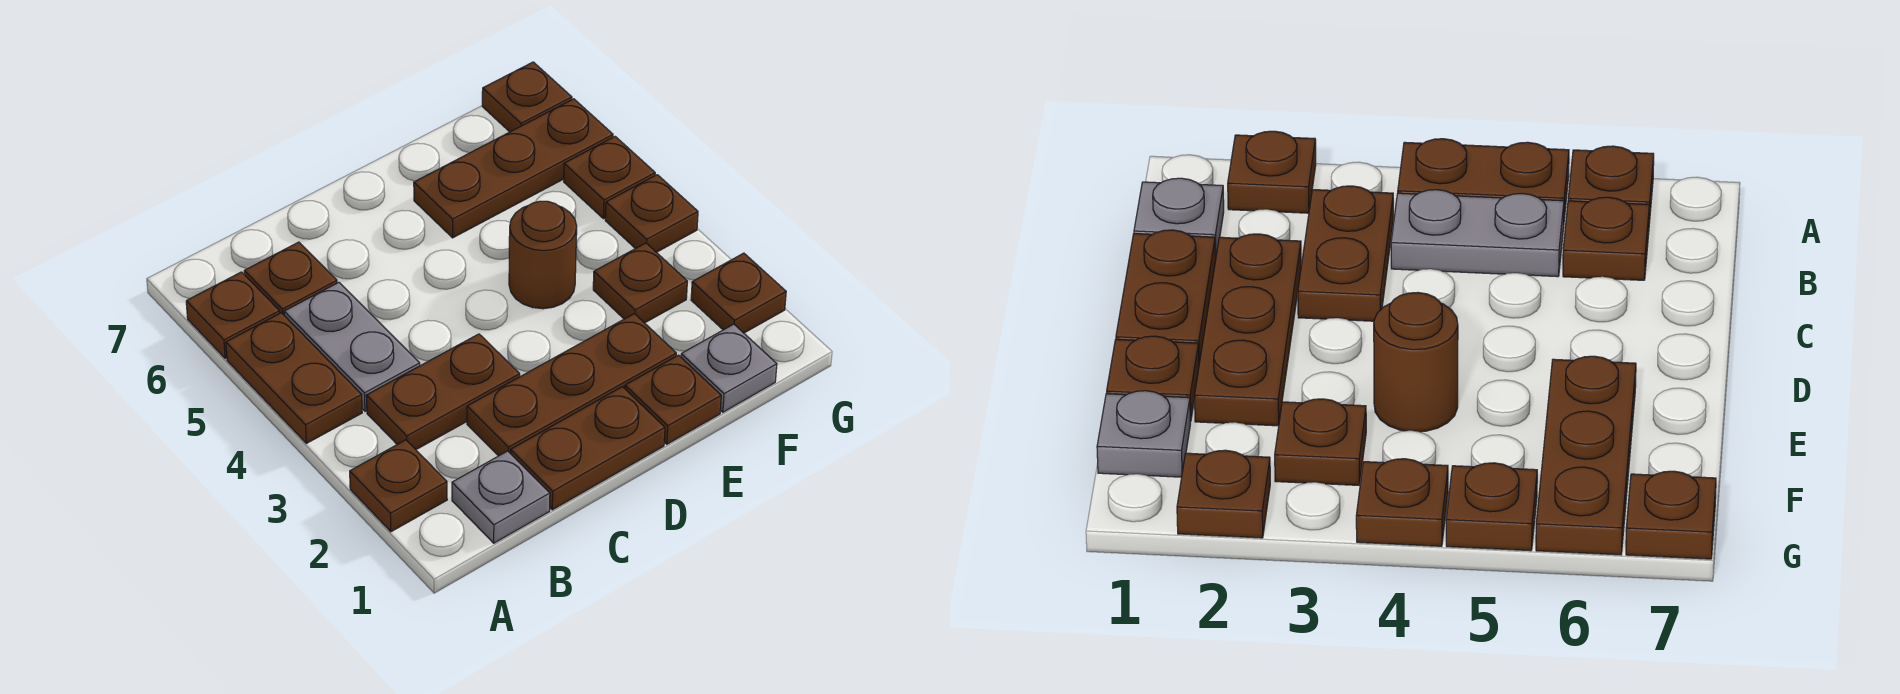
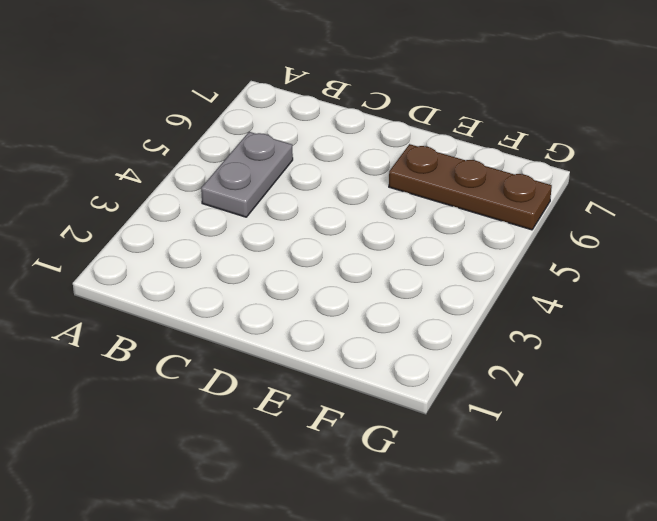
none -> brown plate A2 level 1
none -> brown plate A4:A5 level 1
none -> brown plate A6 level 1

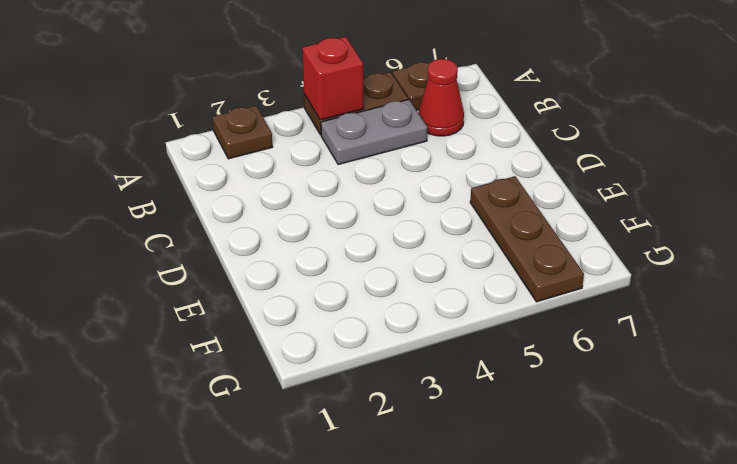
red brick A4 level 2 -> none
red cone B6 level 1 -> brown plate B6 level 1
none -> grey plate B1 level 1
none -> brown plate B3:C3 level 1
none -> brown plate C1:D1 level 1

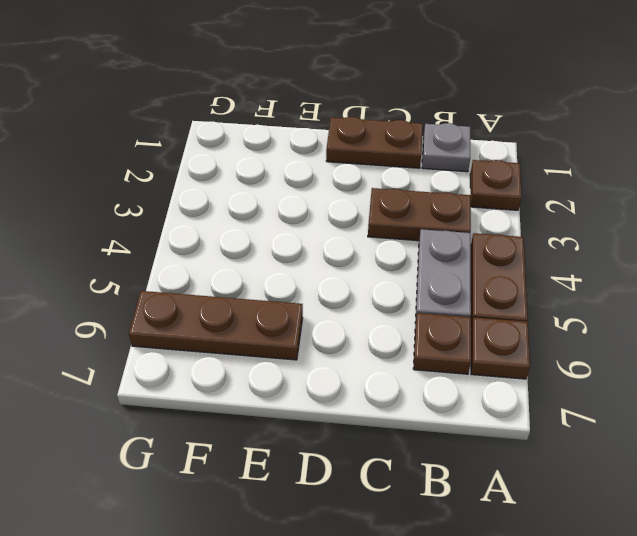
none -> brown plate C2:E2 level 1
none -> brown plate E1 level 1
none -> brown round brick E4 level 1

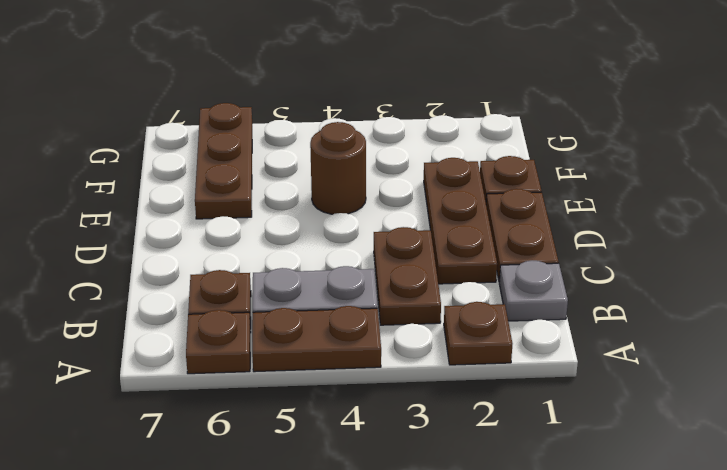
none -> grey plate F1 level 1
none -> brown plate F3 level 1
none -> brown plate G2 level 1

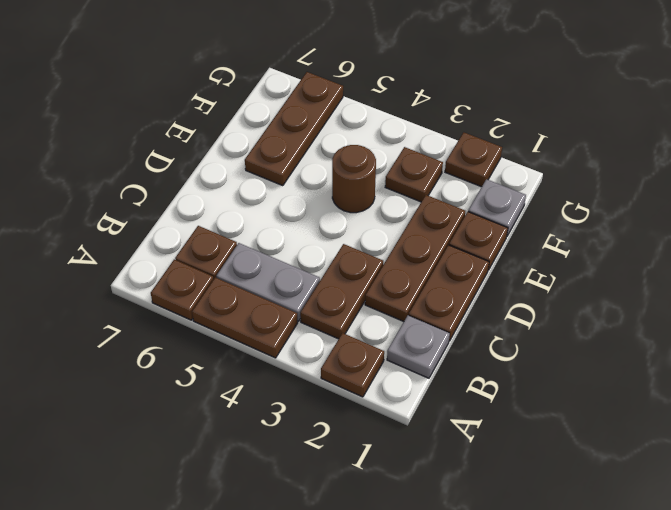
none -> brown plate G4 level 1
none -> brown plate G5 level 1
none -> brown plate G7 level 1

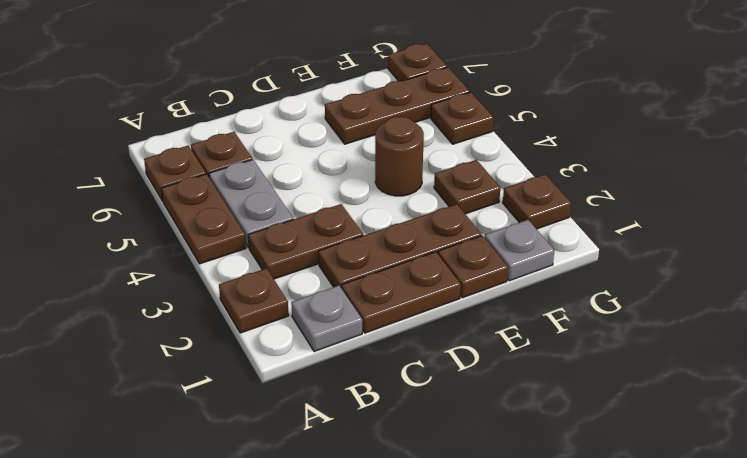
none -> brown plate G4 level 1

